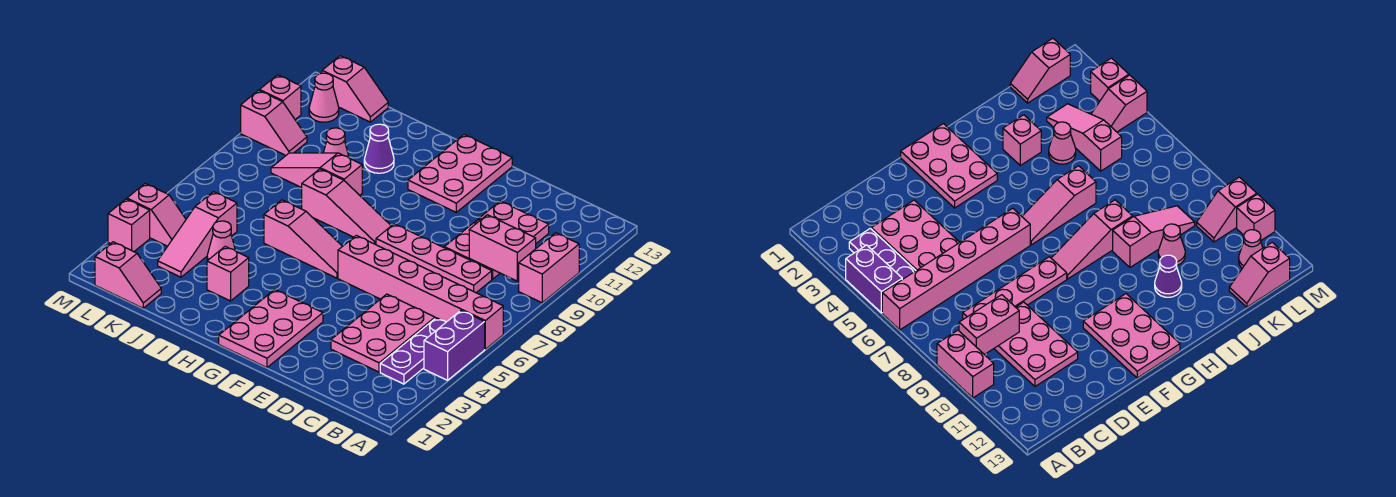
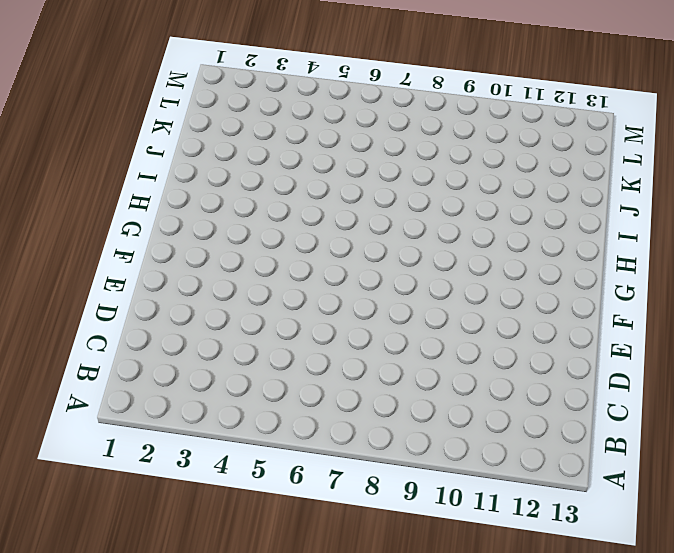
none -> purple brick A4:A5 level 1
none -> pink brick A6:F6 level 1
none -> pink brick A9:A10 level 1

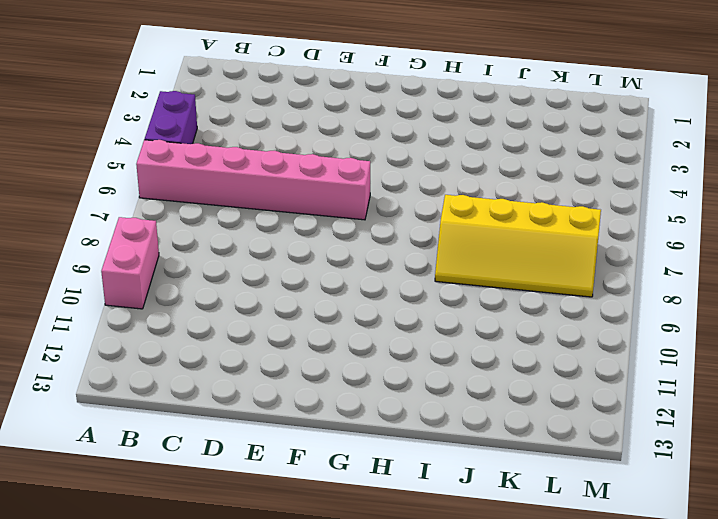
yellow slope I7:L8 level 1 top 7 -> pink slope G8:I8 level 1 top I
none -> purple plate B3:B5 level 1
none -> pink plate C3:D5 level 1
none -> pink plate C8:F8 level 1

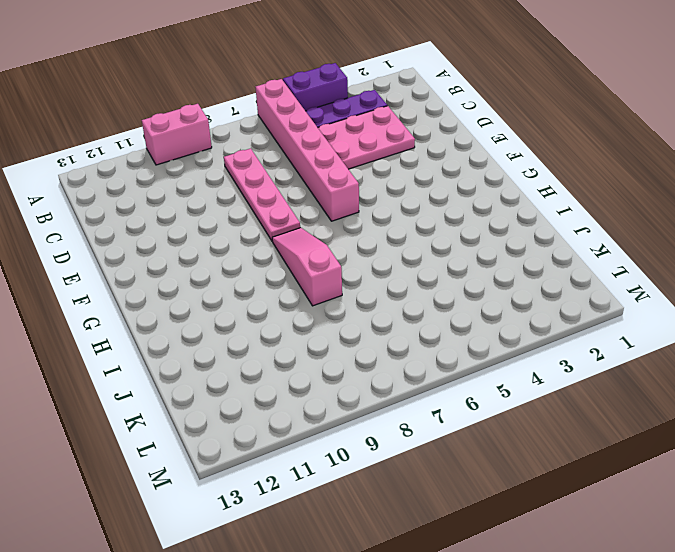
none -> pink plate C9:D11 level 1
none -> pink plate F1:G3 level 1
none -> pink plate F11:G13 level 1

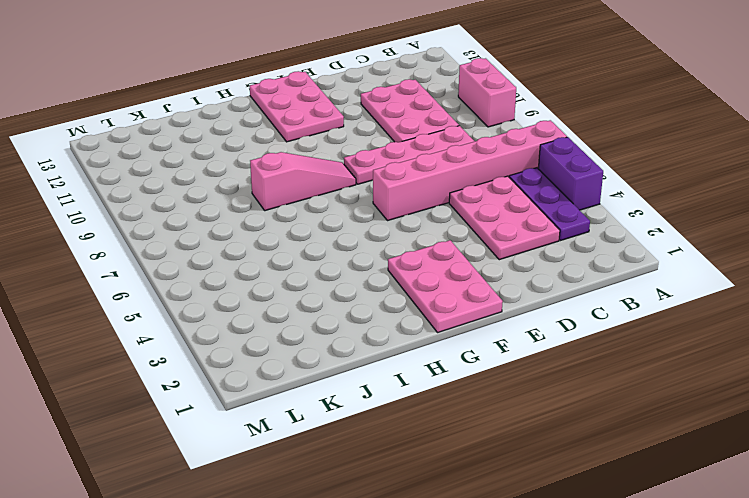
none -> pink slope G6:I6 level 1 top I
none -> pink brick I3 level 1
none -> pink slope I9:K9 level 1 top I

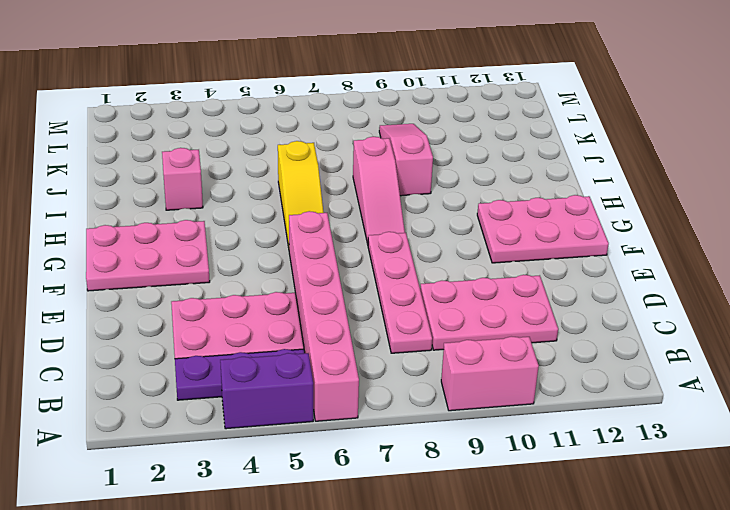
yellow slope G6:I6 level 1 top I -> pink slope G6:I6 level 1 top I
none -> purple cone I11 level 1
none -> pink cone J4 level 1
none -> pink cone J10 level 1

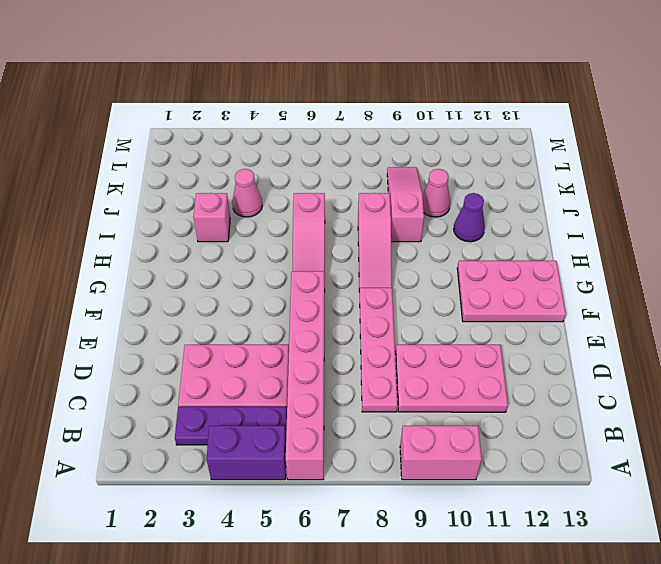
none -> pink plate F1:G3 level 1
none -> pink slope K1:L1 level 1 top L
none -> pink slope K3:K5 level 1 top 5

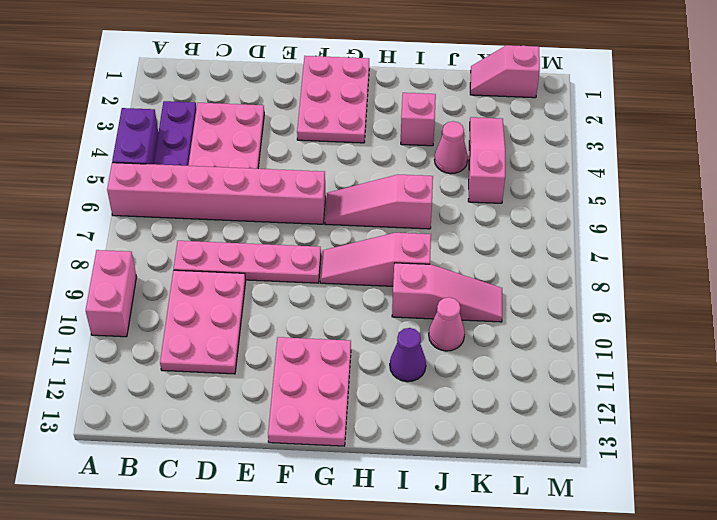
none -> pink slope K13:L13 level 1 top L
none -> pink slope L4:M4 level 1 top M
none -> pink slope L10:M10 level 1 top M

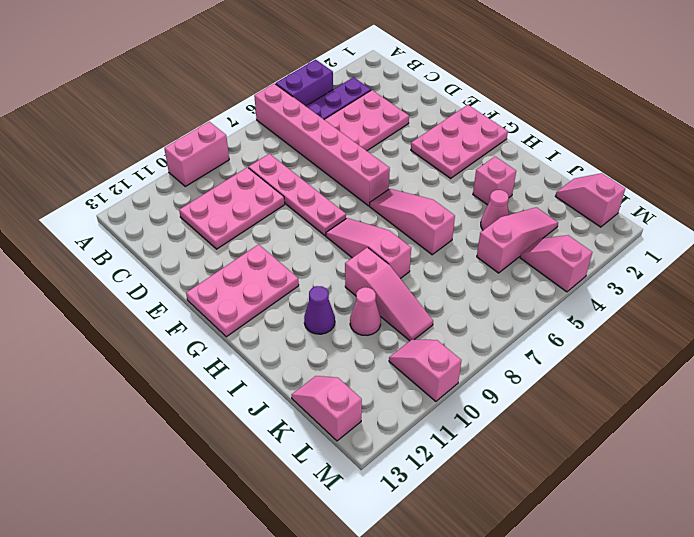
none -> pink cone L12 level 1
none -> pink brick M3 level 1
none -> pink brick M11 level 1

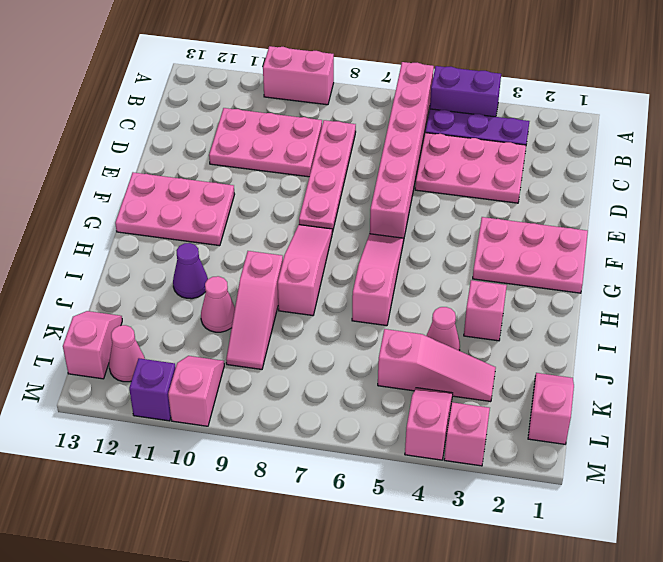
purple brick M11 level 1 -> pink brick M11 level 1
none -> pink brick B9:C9 level 2

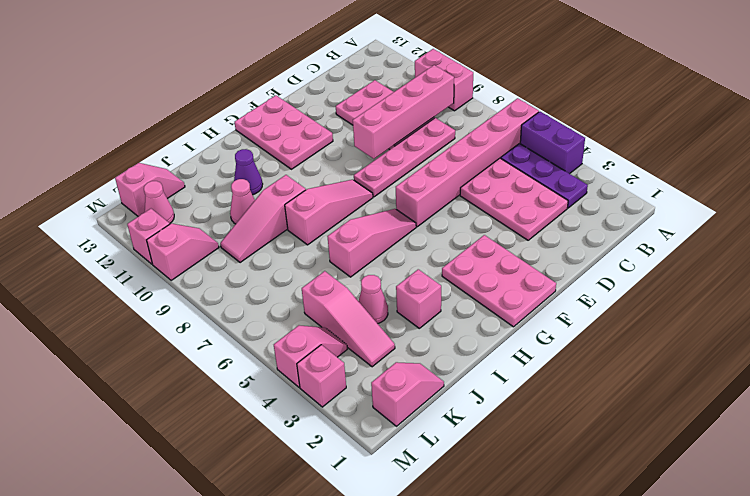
pink brick B9:E9 level 2 -> pink brick B9:C9 level 2

